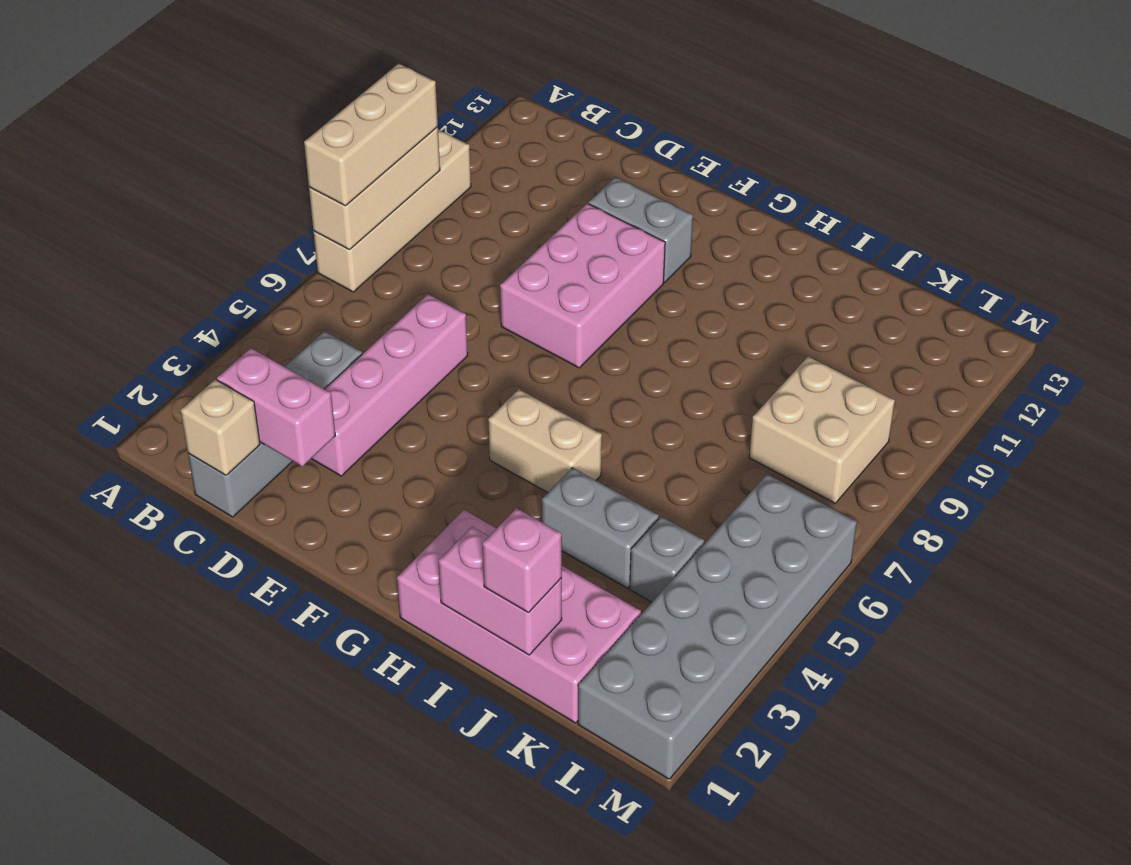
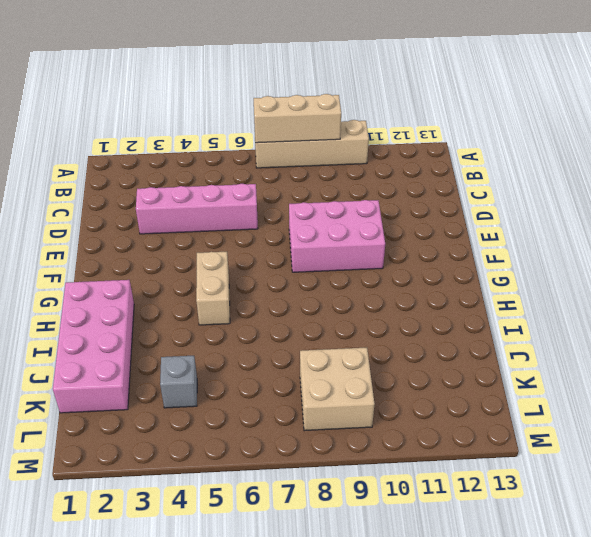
none -> grey brick C1:C4 level 1
none -> grey brick E11:F11 level 1
none -> grey brick I4:J4 level 1

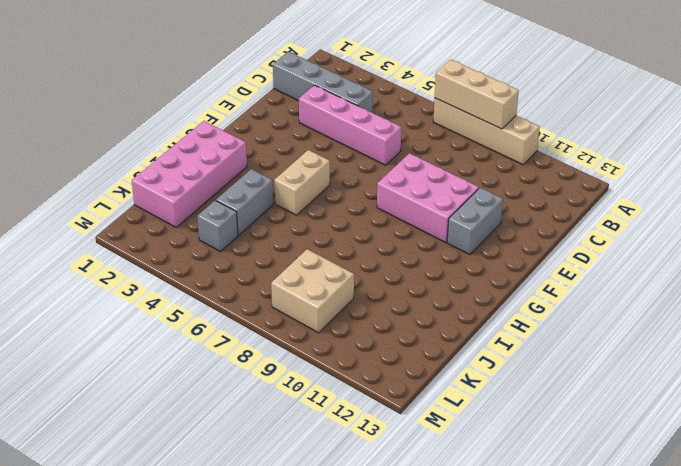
none -> grey brick L1:M6 level 1
none -> tan brick C1 level 2
none -> pink brick C2:D2 level 2

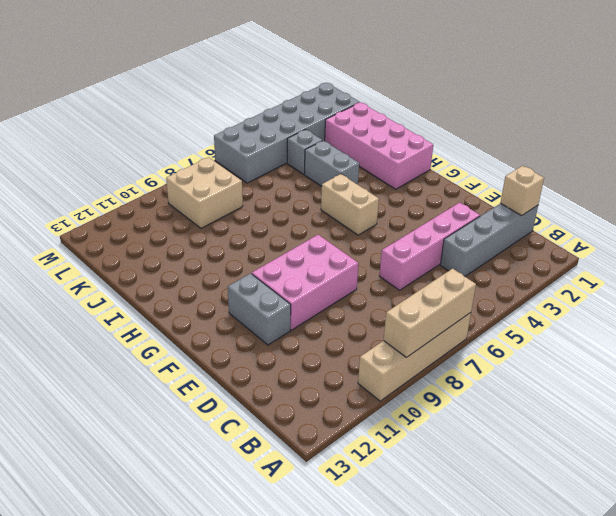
none -> pink brick C2:D2 level 2
none -> pink brick I1:J1 level 2
none -> tan brick A7:A9 level 3

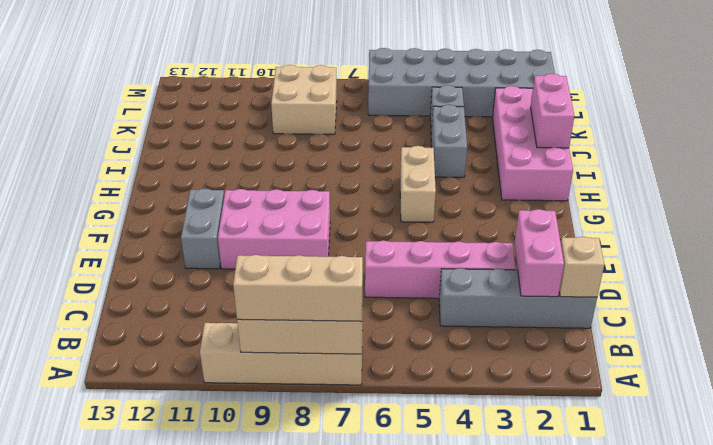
none -> pink brick J1 level 3

